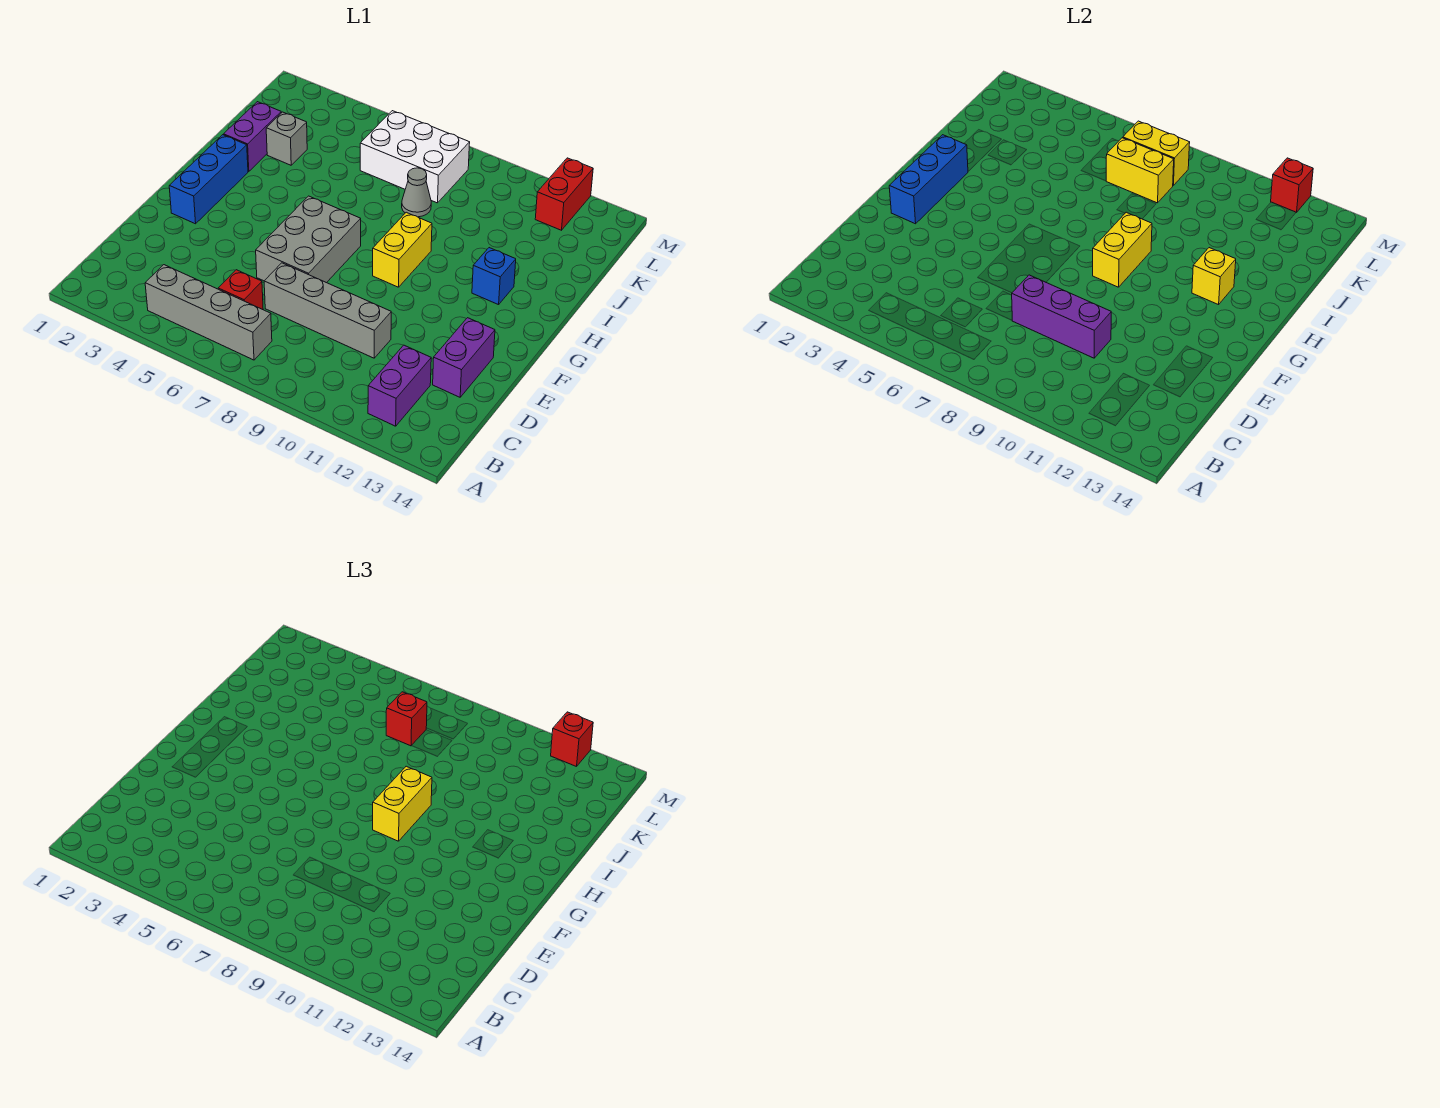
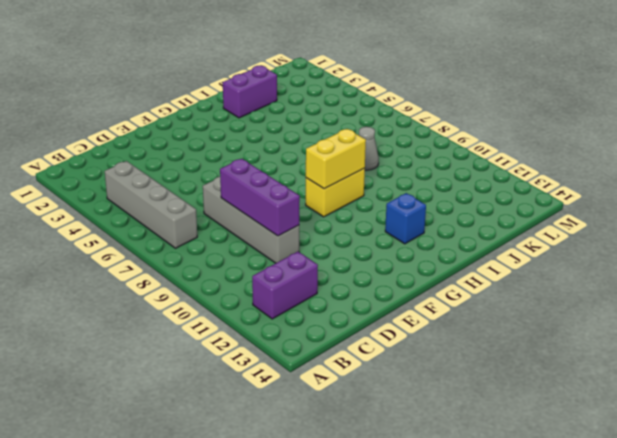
none -> red brick C6 level 1
none -> purple brick D13:E13 level 1
none -> grey brick E6:G7 level 1

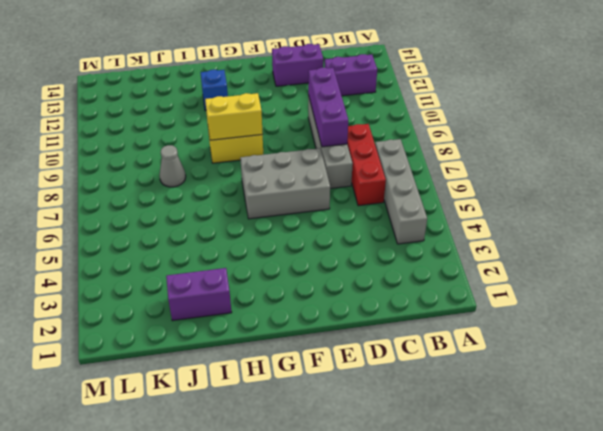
red brick C6:C8 level 1 -> red brick C6 level 1
none -> blue brick F2:H2 level 1
none -> grey brick J3 level 1
none -> white brick K6:L8 level 1

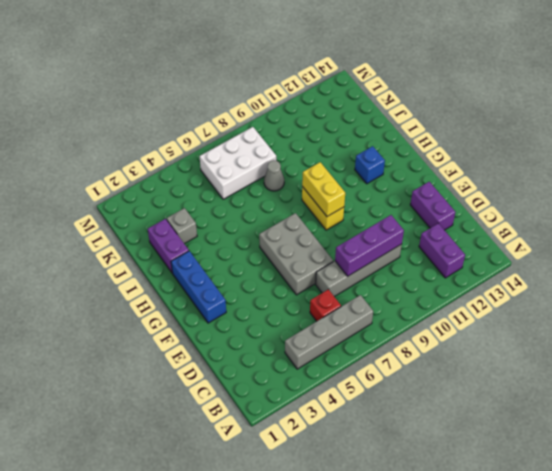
none -> red brick L12:M12 level 1
none -> blue brick F2:H2 level 2
none -> yellow brick H12 level 2

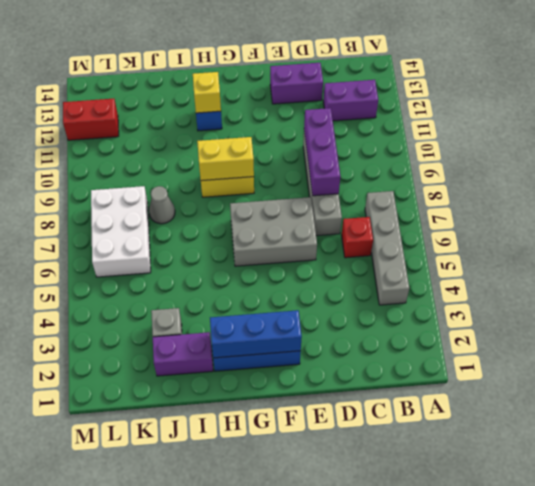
none -> yellow brick K7:K8 level 2
none -> yellow brick L7:L8 level 2
none -> red brick M12 level 2

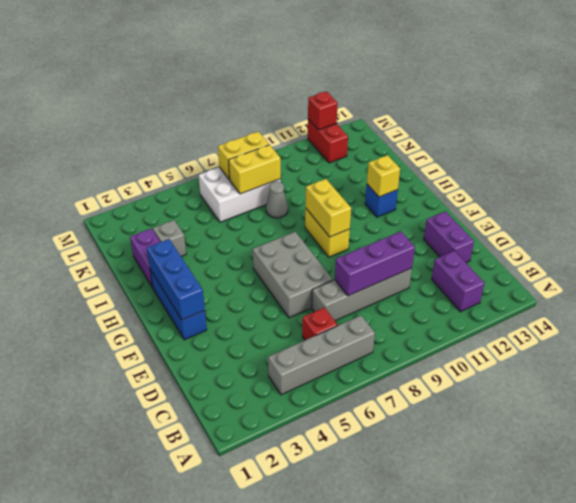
none -> yellow brick G9:H9 level 3
none -> red brick K7 level 3
none -> red brick M12 level 3

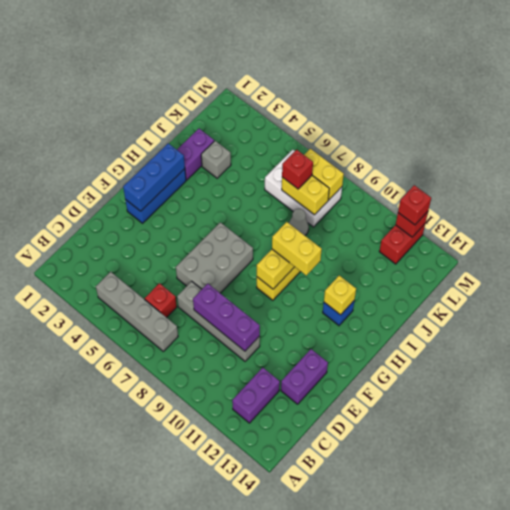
yellow brick H9:H10 level 3 -> yellow brick G9:H9 level 3

